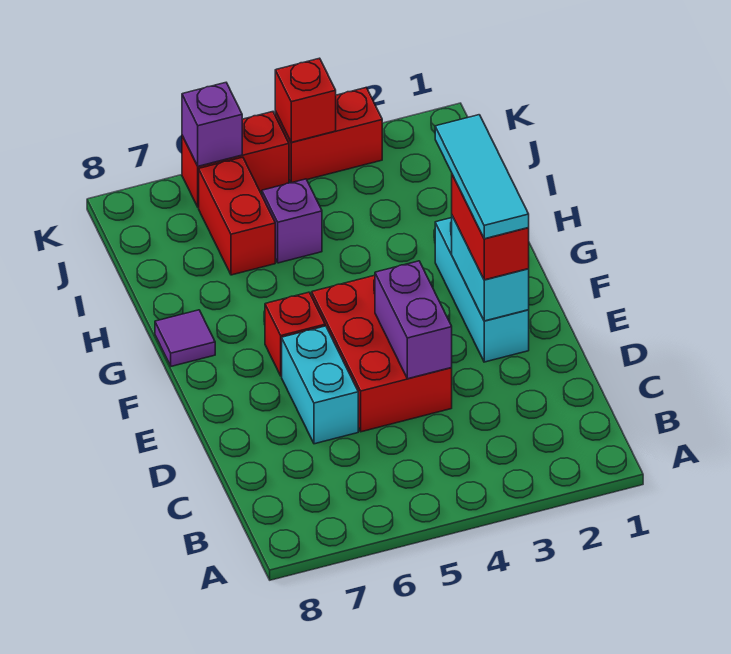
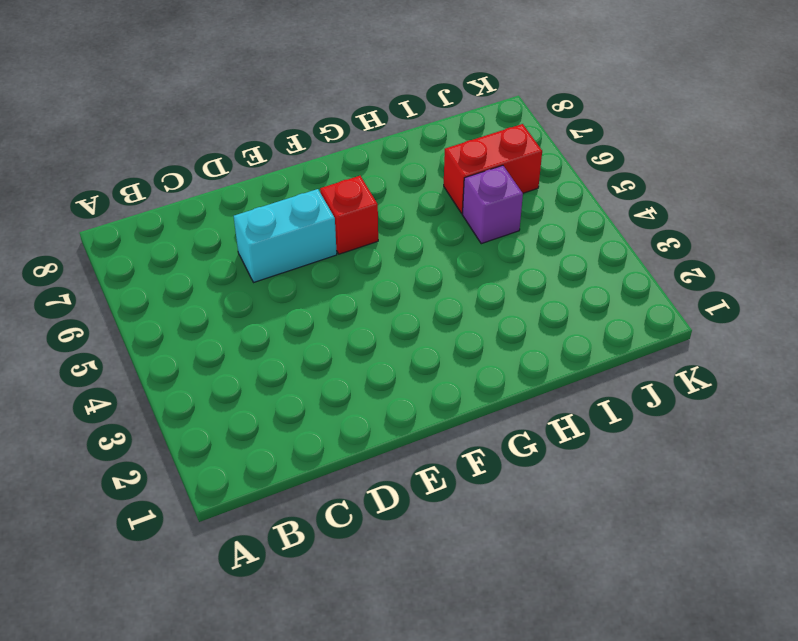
none -> red brick D4:F5 level 1
none -> cyan brick E2:G2 level 1
none -> purple tile G8 level 1

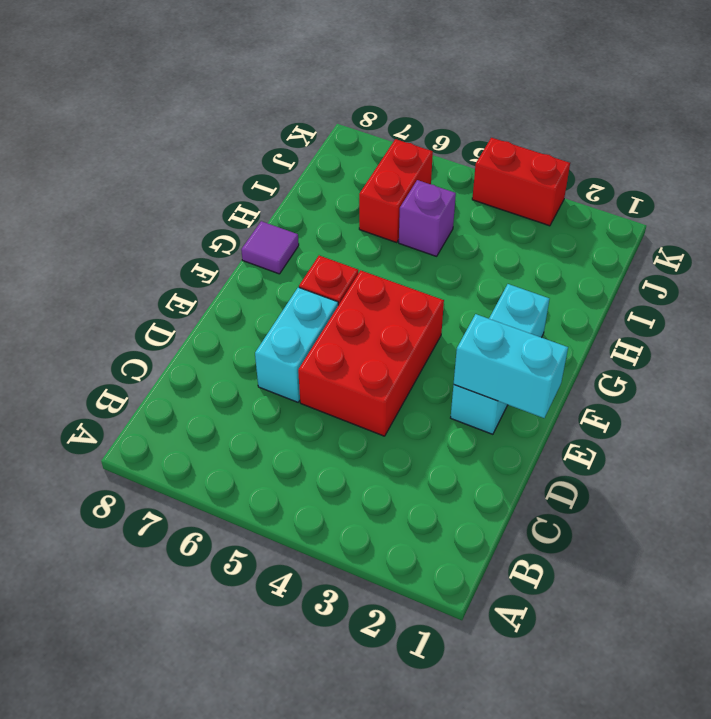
cyan brick E1:E2 level 2 -> cyan brick E2:F2 level 2
none -> red brick K5:K6 level 1
none -> purple brick D4:E4 level 2
none -> red brick K4 level 2

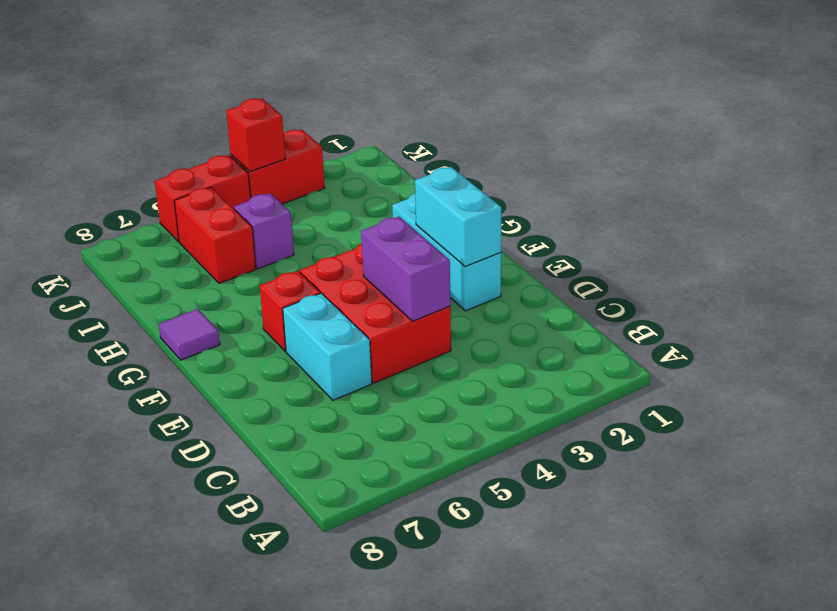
none -> purple brick K6 level 2
none -> red brick E2:F2 level 3
none -> cyan tile E2:G2 level 4

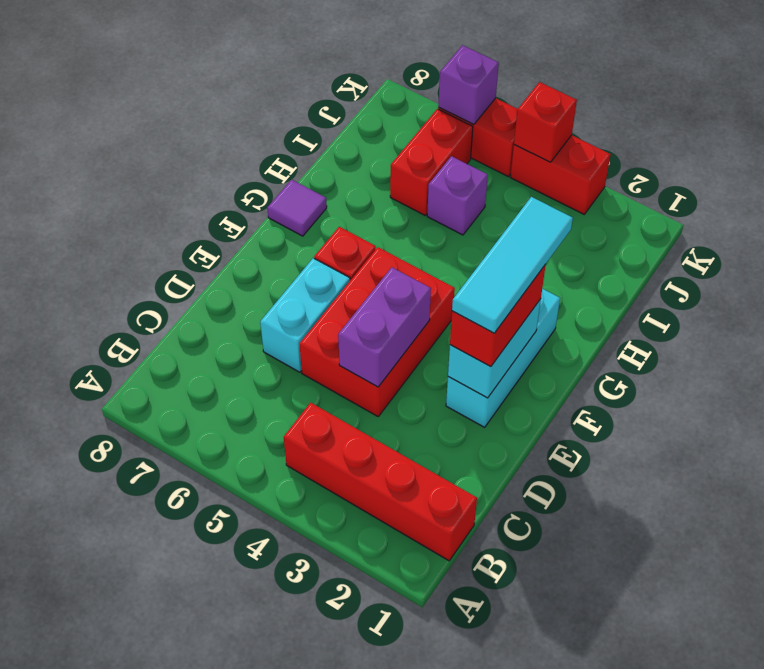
red brick B1:B4 level 1 -> none

